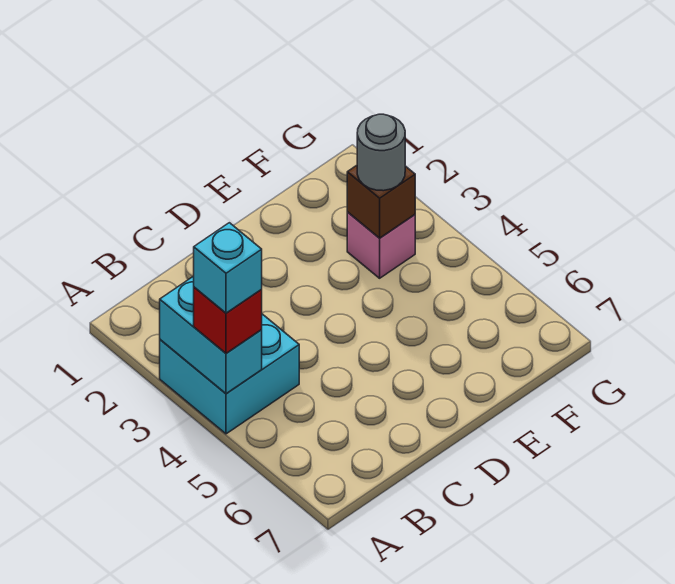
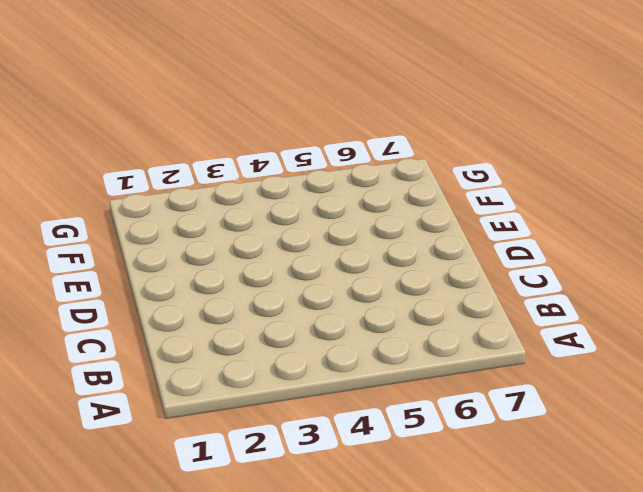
none -> cyan brick A3:B4 level 1
none -> pink brick F3 level 1

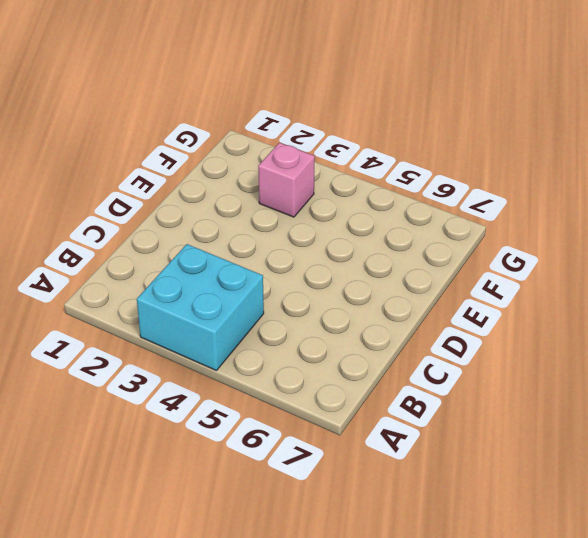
none -> cyan brick A3:A4 level 2
none -> brown brick F3 level 2

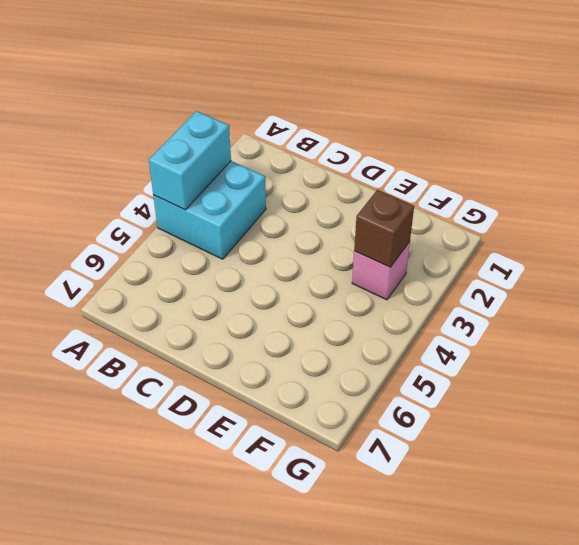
none -> red brick A4 level 3
none -> grey round brick F3 level 3

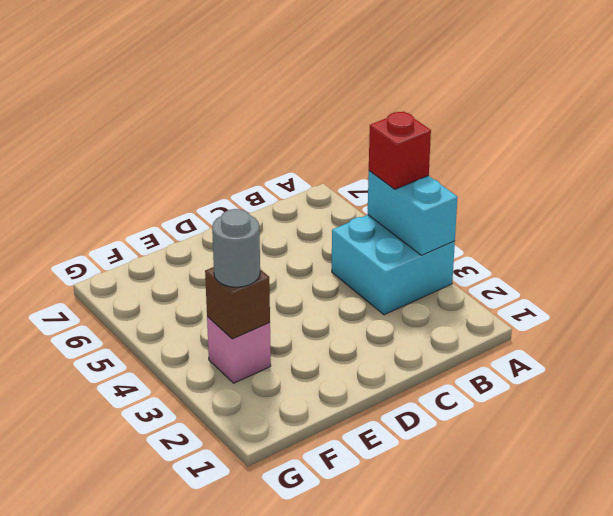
none -> cyan brick A4 level 4

